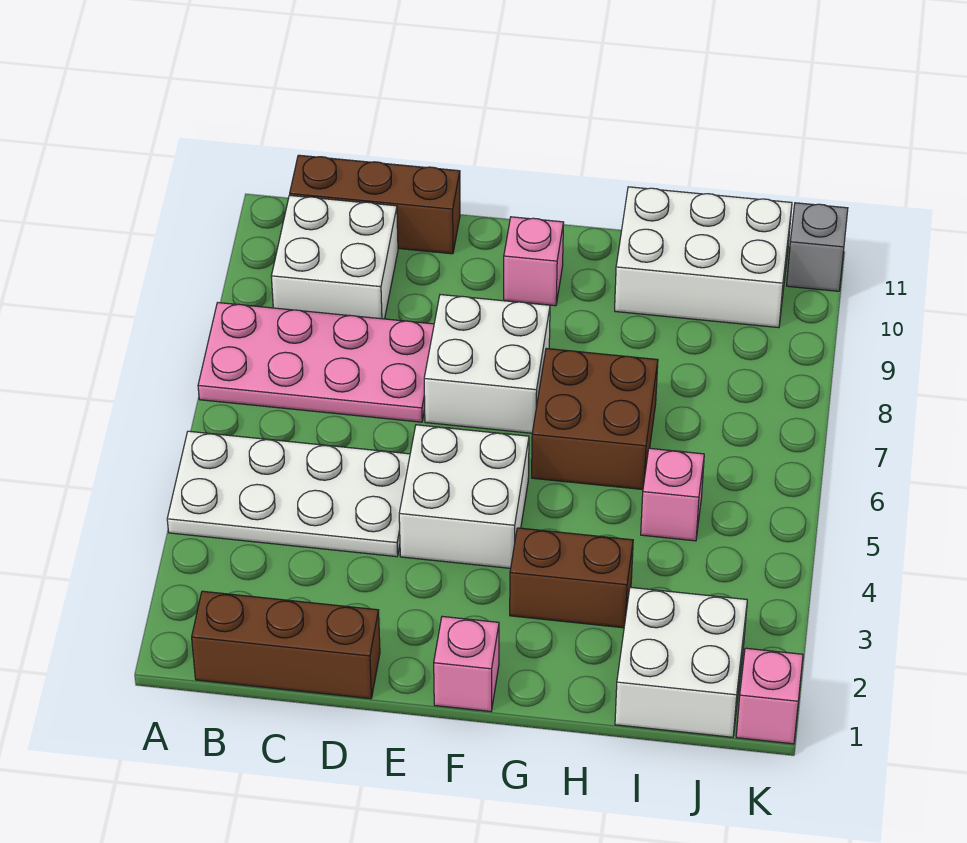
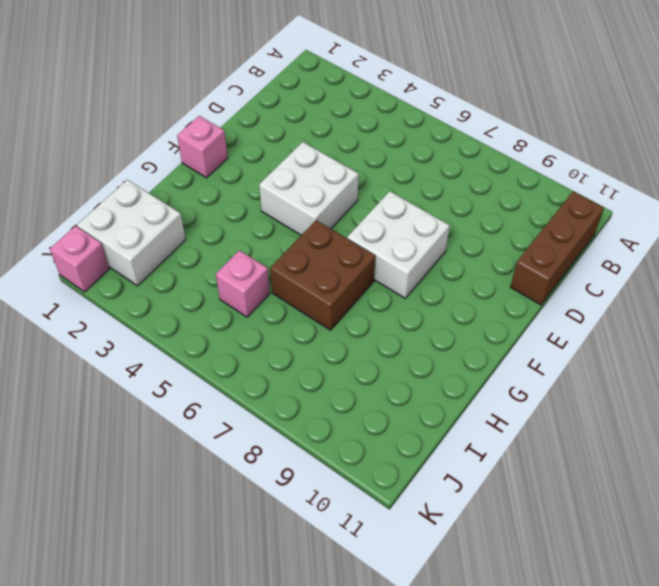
none -> white plate A4:D5 level 1
none -> pink plate A7:D8 level 1
none -> brown brick B1:D1 level 1

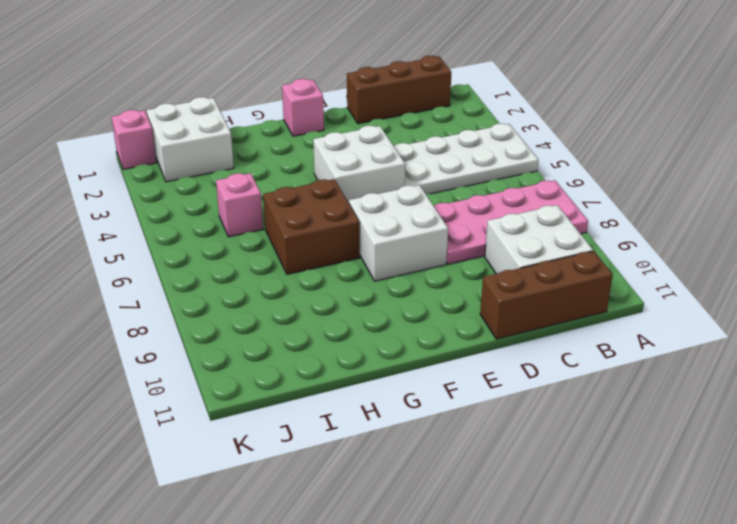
none -> pink brick F10 level 1
none -> brown brick G3:H3 level 1
none -> white brick H10:J11 level 1

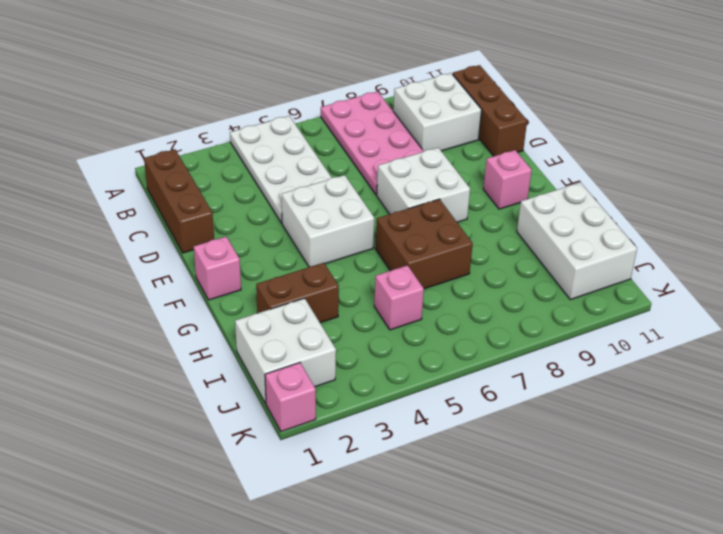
brown brick H2:H3 level 1 -> brown brick G3:H3 level 1
none -> grey brick K11 level 1

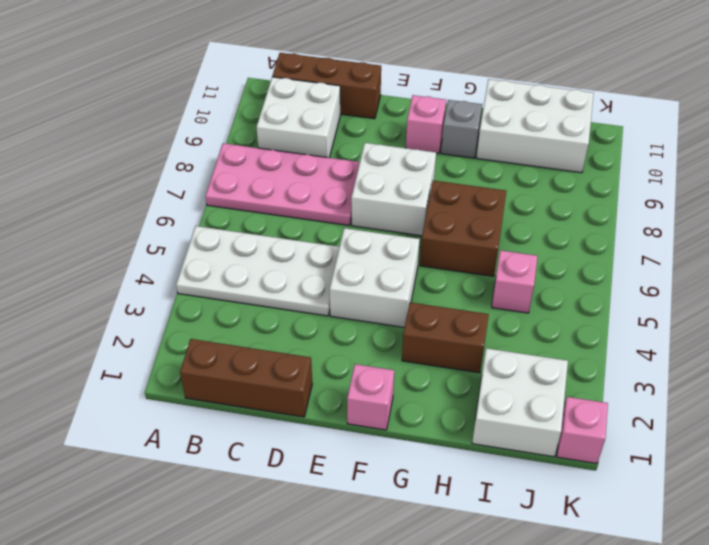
grey brick G10 level 1 -> grey brick K11 level 1

